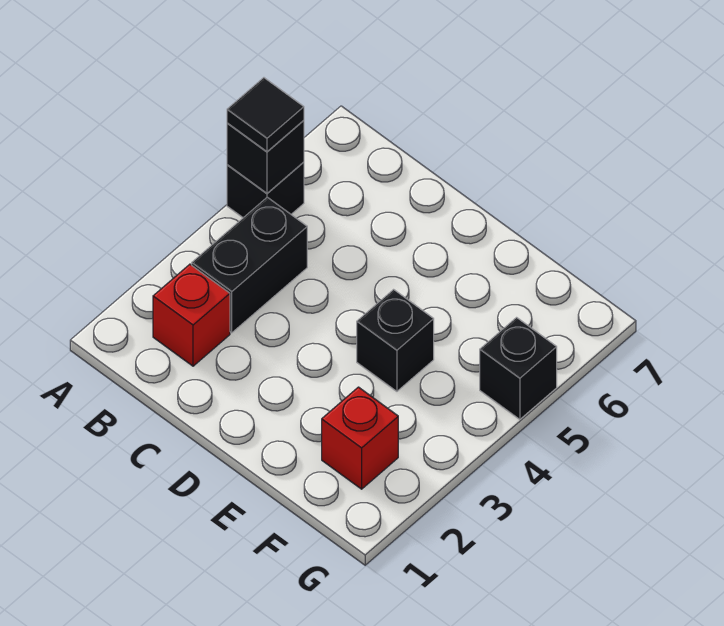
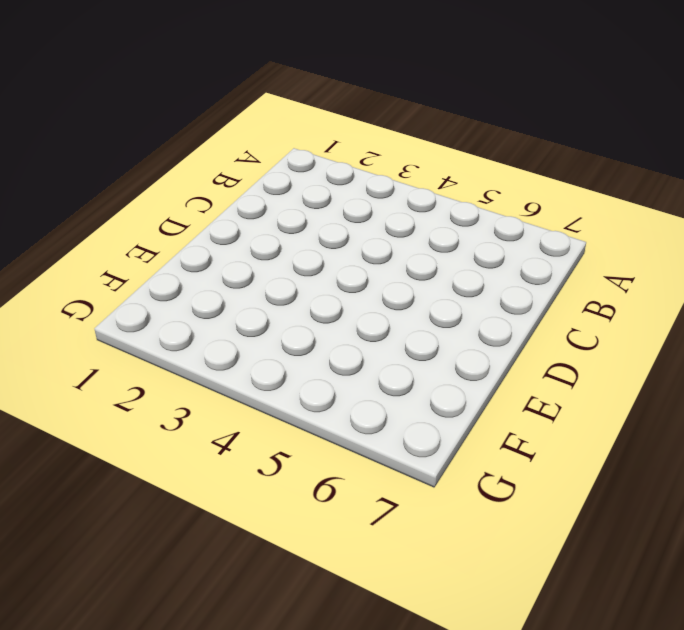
none -> black brick A5 level 1
none -> red brick B2 level 1

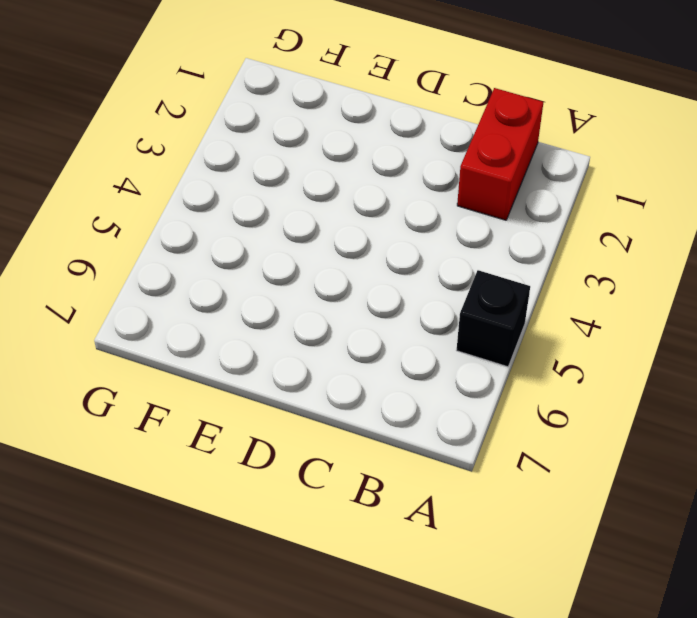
red brick B1:B2 level 1 -> red brick B2 level 1
none -> black brick B3:B4 level 1
none -> black brick E4 level 1

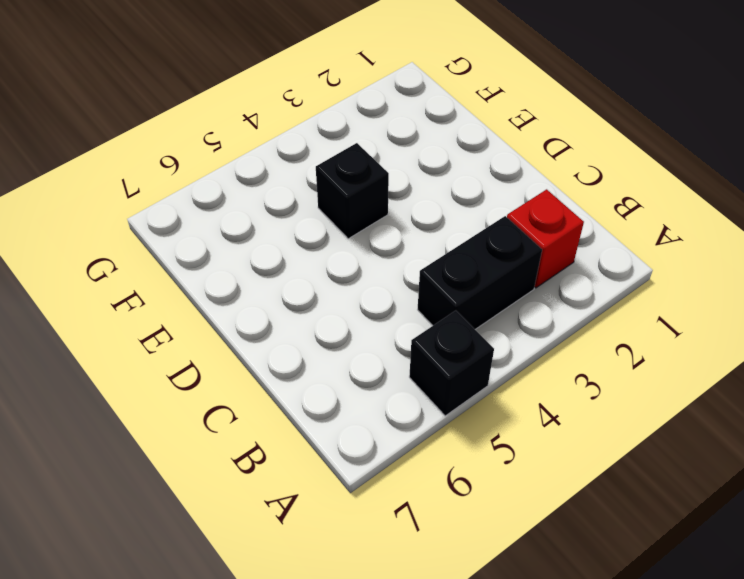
none -> red brick F2 level 1
none -> black brick G5 level 1

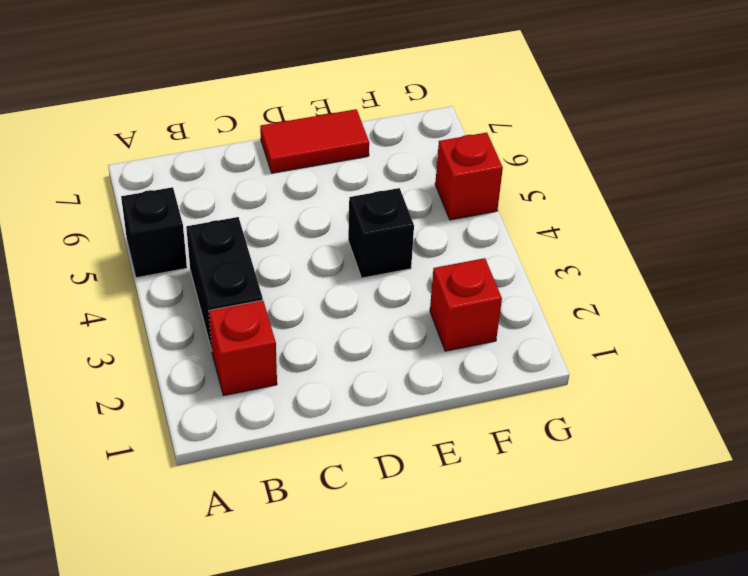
red tile D7:E7 level 1 -> none
red brick G5 level 1 -> black brick G5 level 1
none -> black brick A5 level 2
none -> black tile A5 level 3

